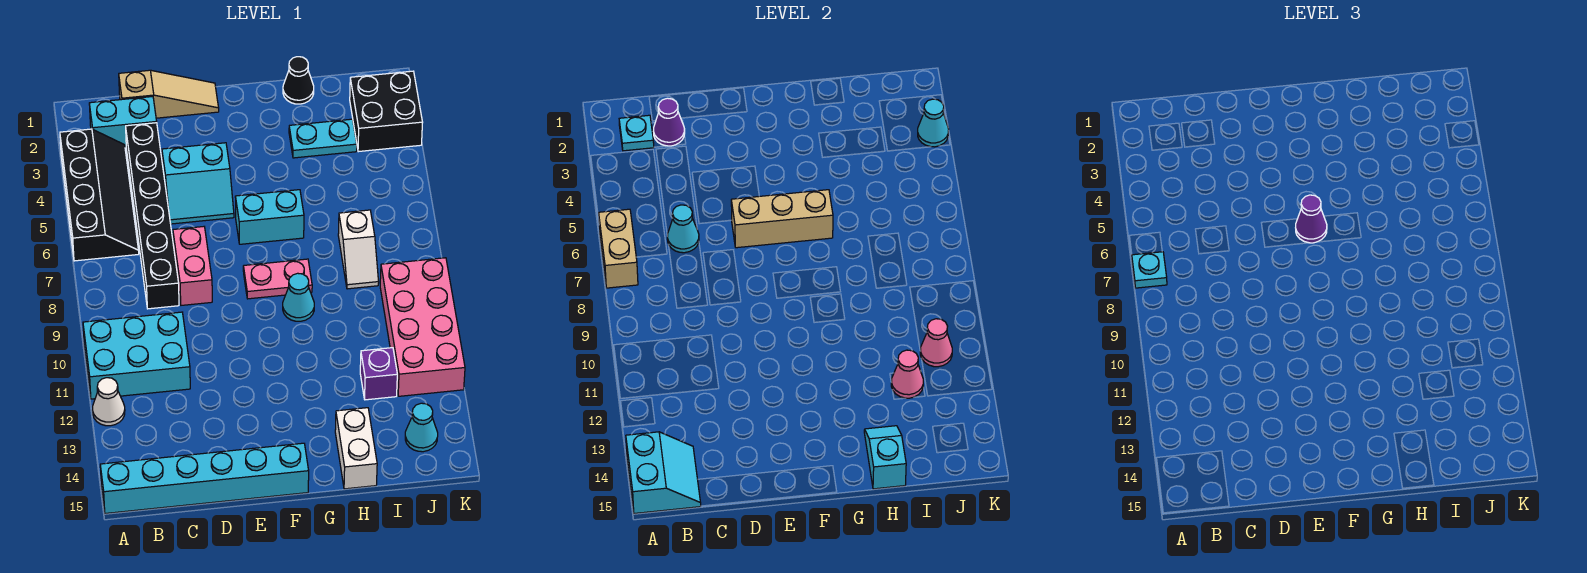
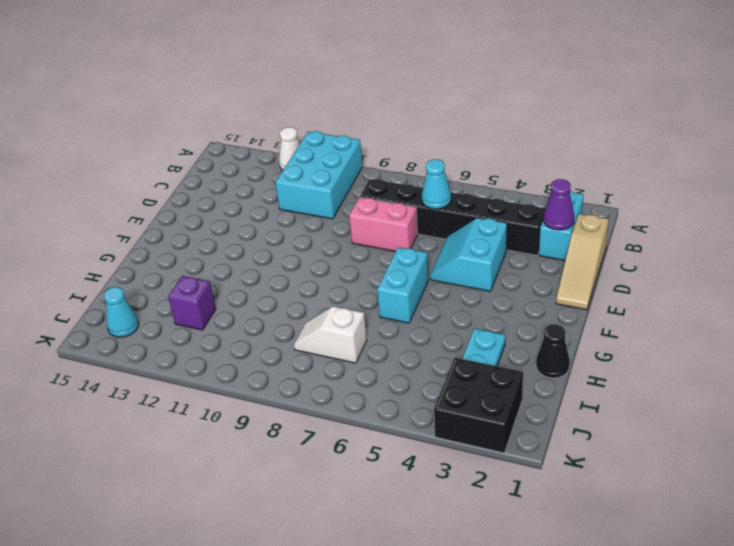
none -> black slope A3:B6 level 1 top A
none -> cyan brick A15:F15 level 1
none -> pink plate F8:G8 level 1
none -> cyan cone G9 level 1

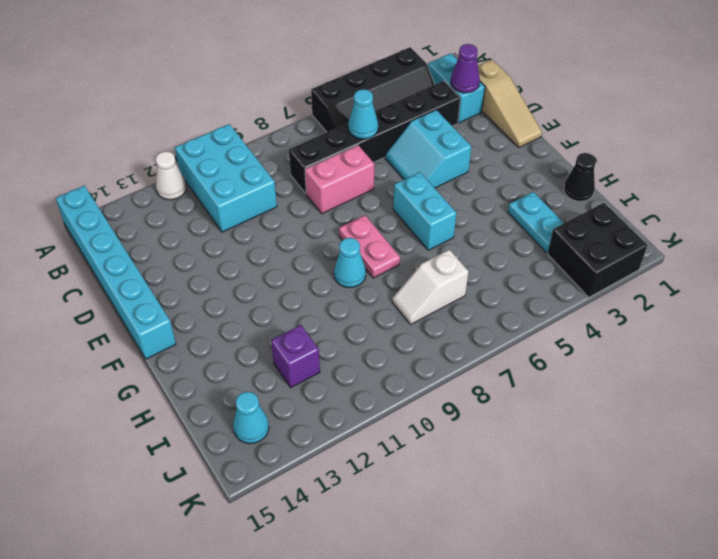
none -> white brick H14:H15 level 1
none -> pink brick J9:K12 level 1
none -> tan brick A6:A7 level 2
none -> cyan slope A14:B15 level 2 top A

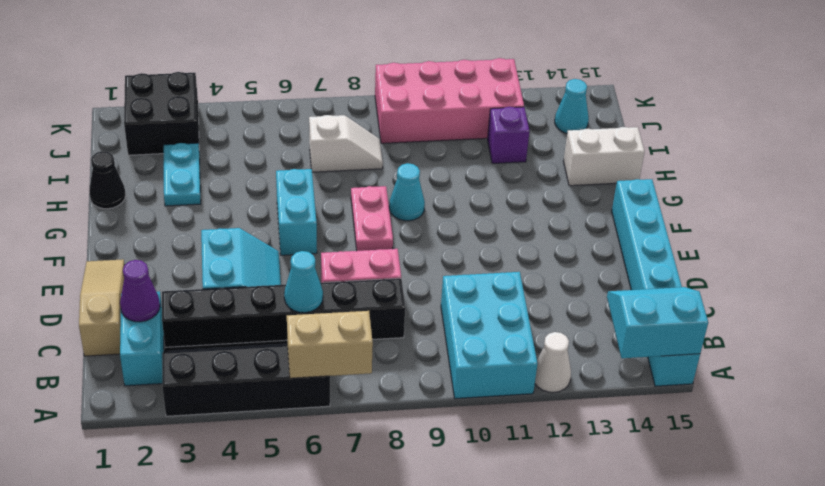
none -> cyan plate B2 level 2
none -> tan brick E6:G6 level 2
none -> cyan slope H14:H15 level 2 top 15
none -> pink cone I12 level 2

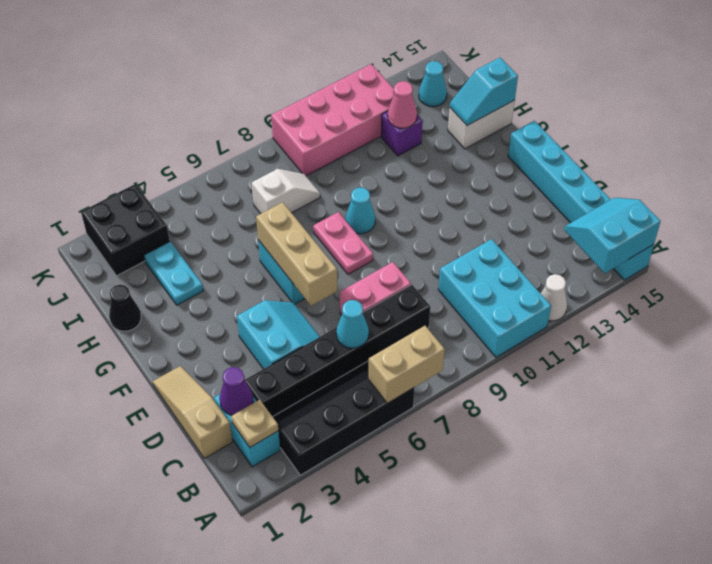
tan plate B2 level 2 -> cyan plate B2 level 2
none -> pink cone J11 level 2
none -> cyan cone K3 level 2
none -> cyan plate A7 level 3
none -> purple cone F6 level 3

